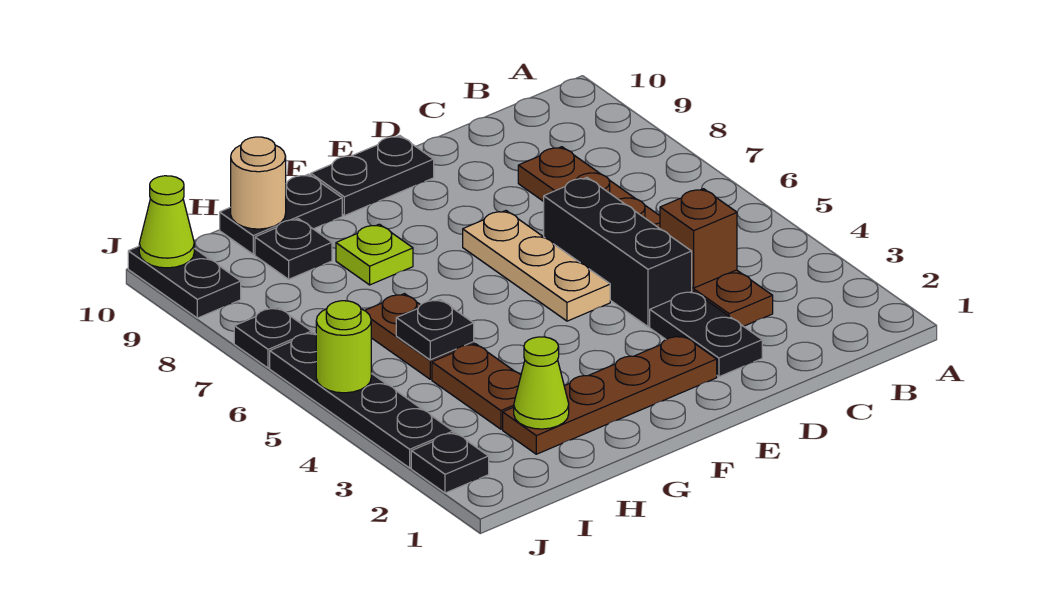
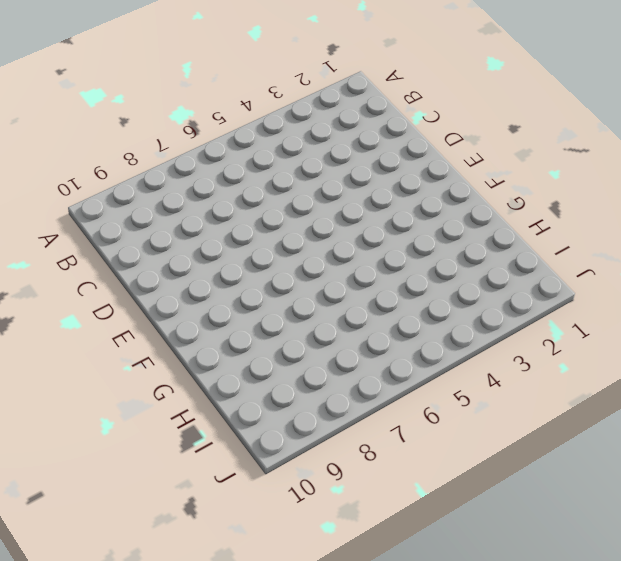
none -> brown plate C3:C8 level 1
none -> black plate D2:D3 level 1
none -> black brick D4:D6 level 1

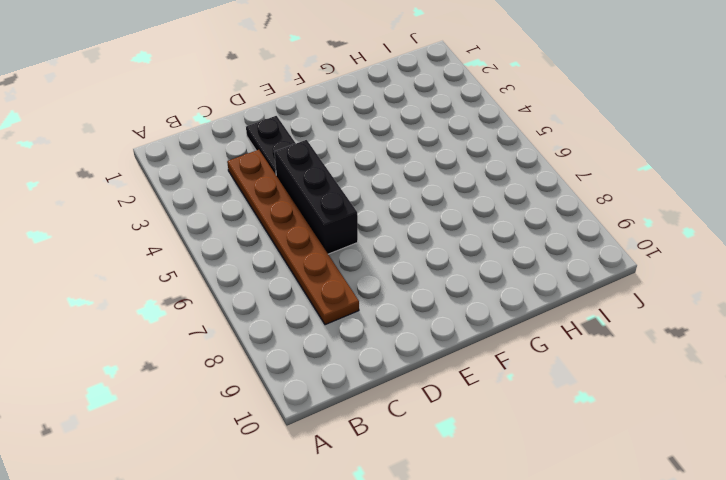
none -> brown plate E2:H2 level 1
none -> tan plate E5:E7 level 1
none -> black plate E10:F10 level 1

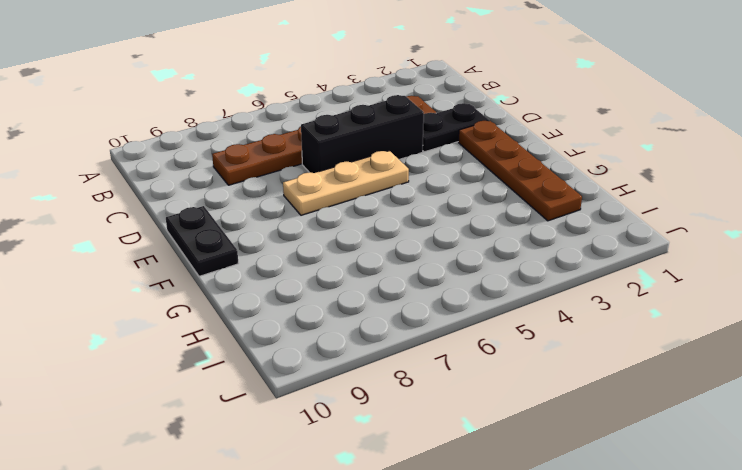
none -> lime plate G8 level 1
none -> black plate G10:H10 level 1
none -> brown plate H3:H4 level 1

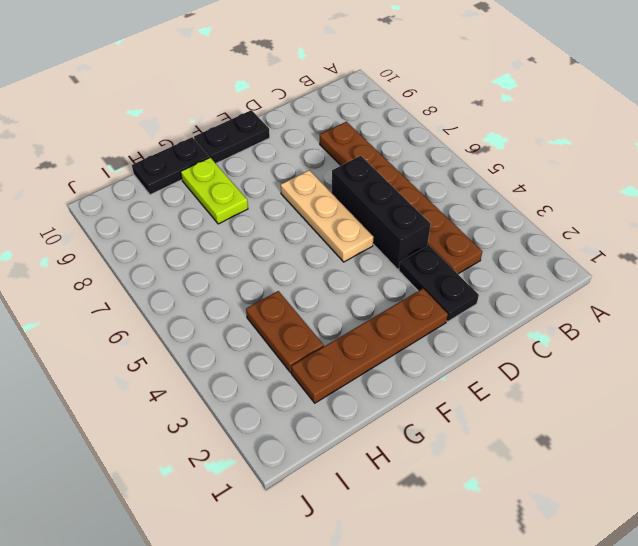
lime plate G8:G9 level 1 -> lime plate G8 level 1
none -> brown plate H5:H6 level 1
none -> black plate H9 level 1
none -> black plate J2 level 1

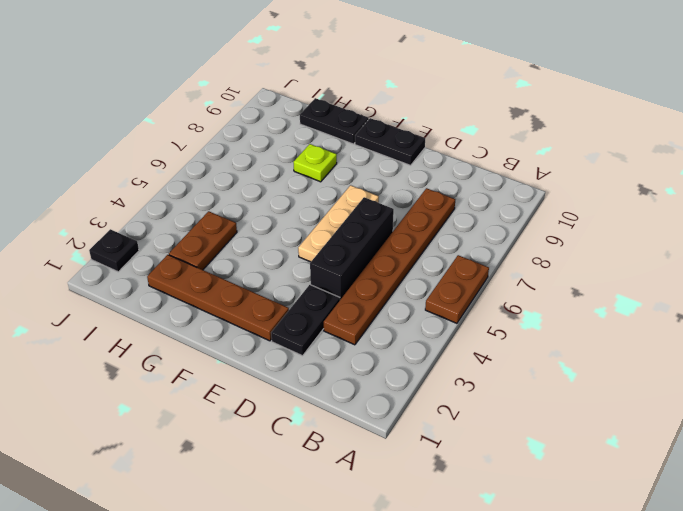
brown plate A5:A6 level 1 -> brown plate H5:H6 level 1
none -> black plate H9 level 1
none -> black plate J3:J6 level 1
none -> black plate J7 level 1

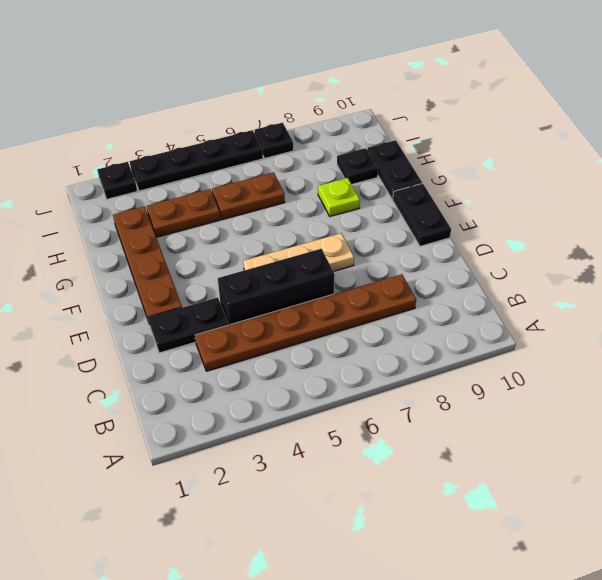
none -> black plate J9:J10 level 1
none -> brown brick C4 level 2
none -> lime cone H2 level 2

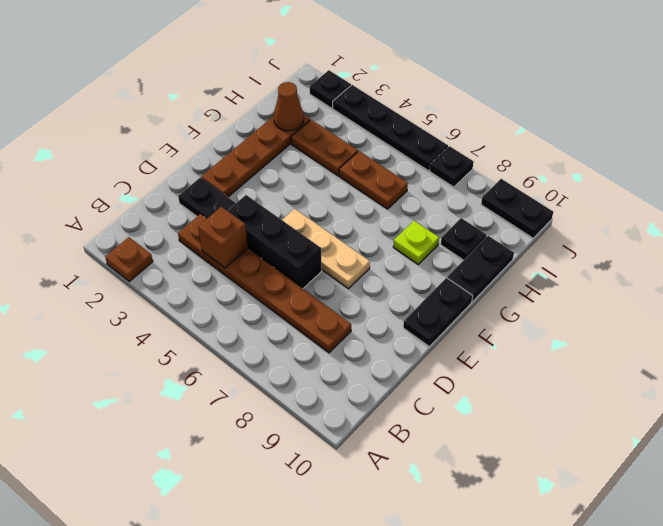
brown plate A2 level 1 -> none
brown cone H2 level 2 -> lime cone H2 level 2
none -> black plate H5 level 2
none -> tan round brick H10 level 2
none -> lime round brick J5 level 2

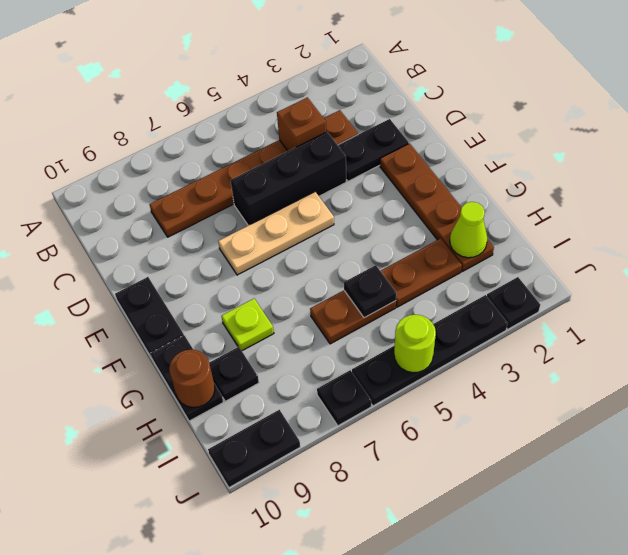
brown round brick H10 level 2 -> tan round brick H10 level 2
none -> lime cone J10 level 2

